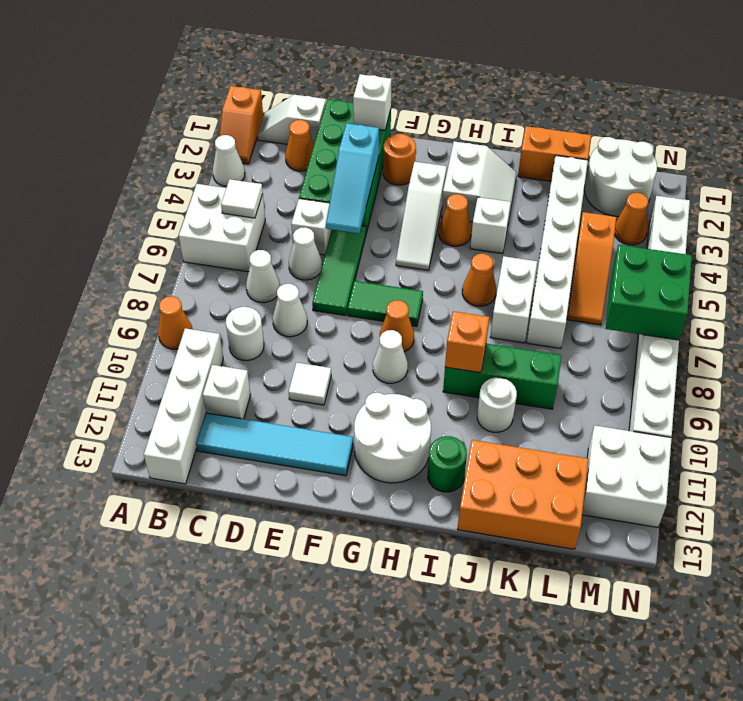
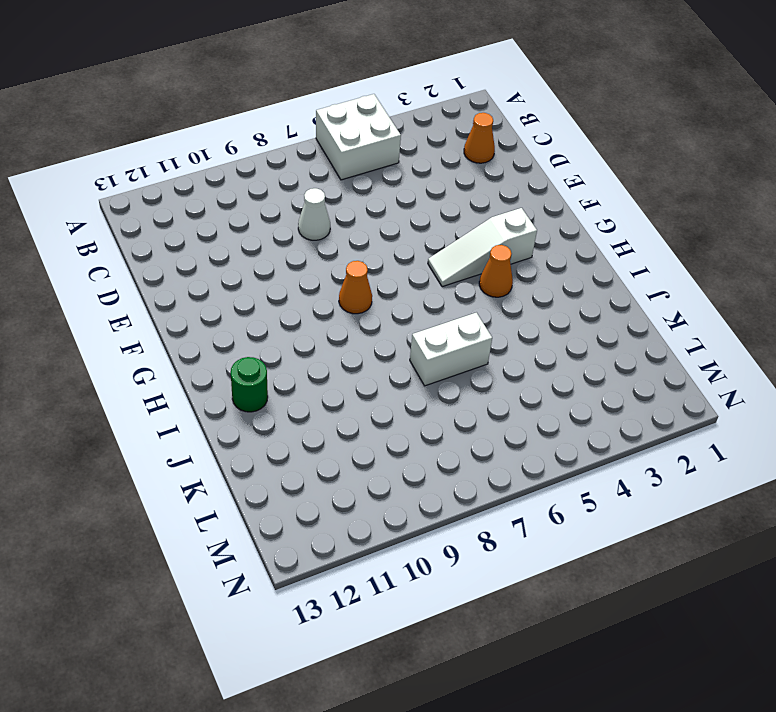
none -> orange slope A1:A2 level 1 top 1
none -> white cone A3 level 1
none -> orange cone A9 level 1
none -> white slope B1:C1 level 1 top C

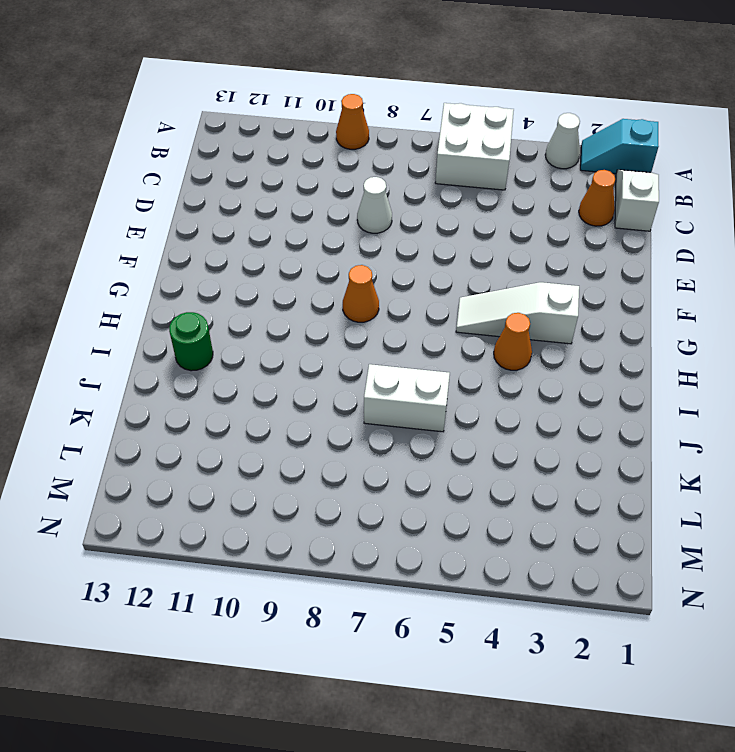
cyan slope A1:A2 level 1 top 1 -> orange slope A1:A2 level 1 top 1
none -> white brick B10:B13 level 1
none -> white cone C7 level 1
none -> white round brick C9 level 1
none -> white brick C11 level 1

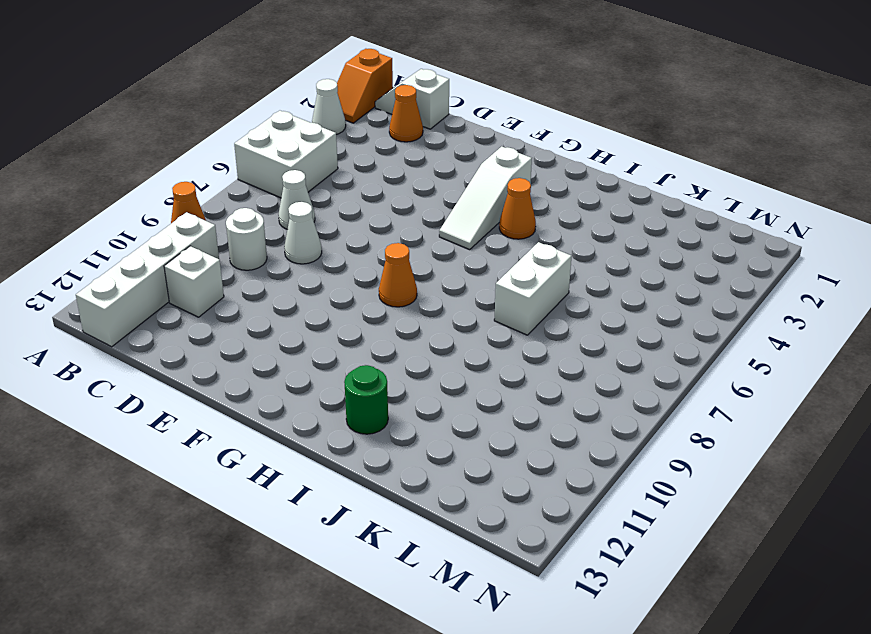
none -> cyan tile C12:F12 level 1
none -> green brick D1:E4 level 1
none -> white brick D5 level 1
none -> white cone D6 level 1

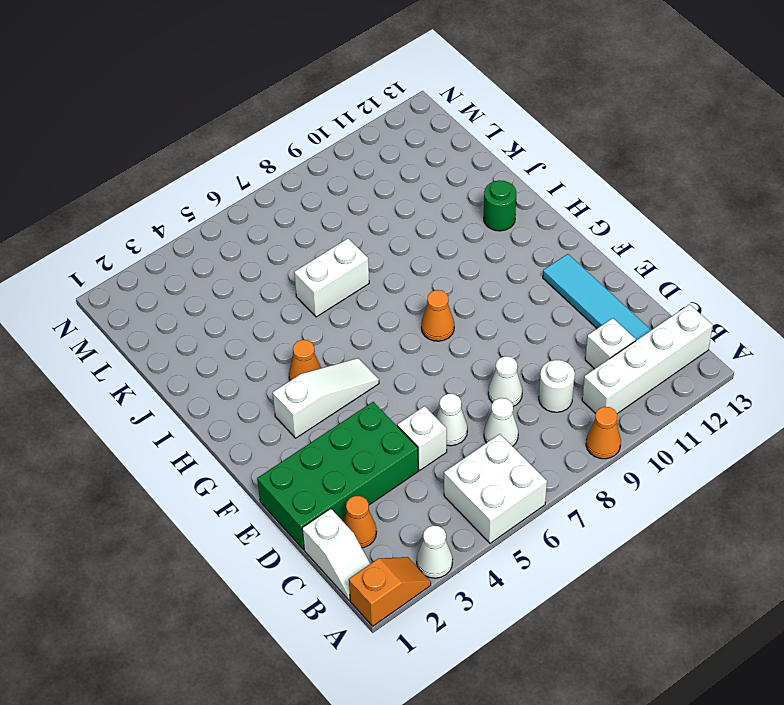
none -> green tile E5:E7 level 1
none -> white tile E10 level 1
none -> orange round brick F2 level 1
none -> green tile F7:G7 level 1

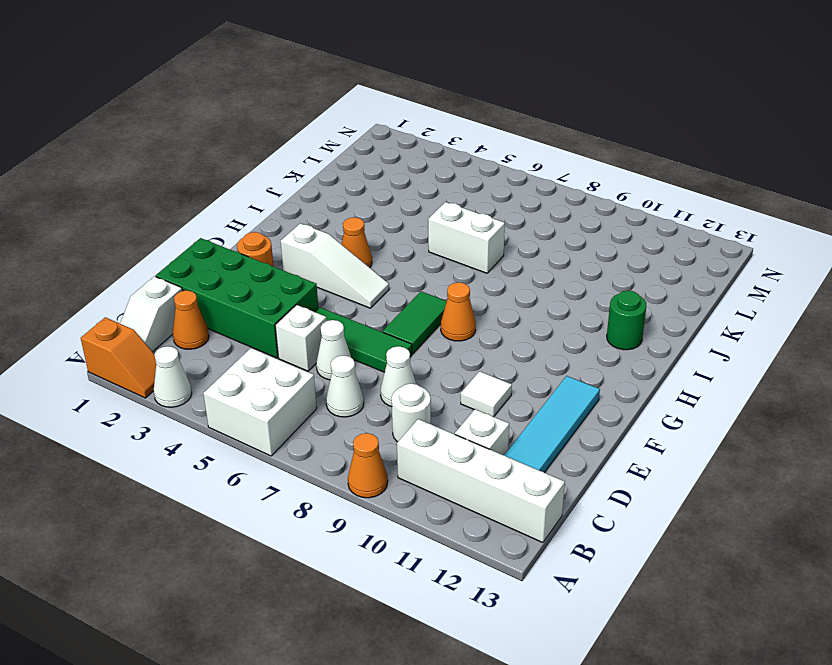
none -> white cone G9 level 1
none -> white round brick G11:H12 level 1
none -> white slope H2:I3 level 1 top H
none -> white brick I4 level 1

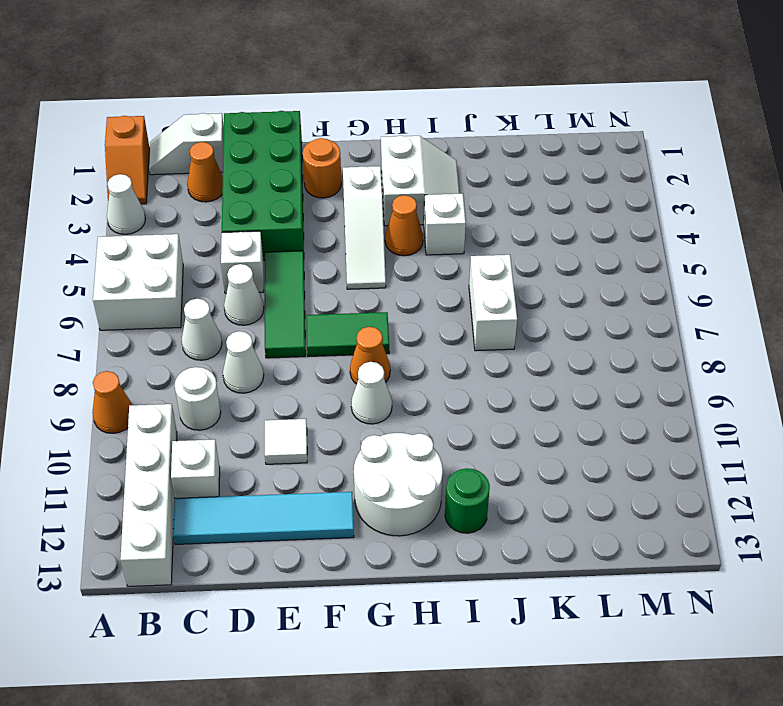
none -> orange cone I6 level 1
none -> green brick I9:K9 level 1
none -> orange brick J1:K1 level 1
none -> white round brick J10 level 1

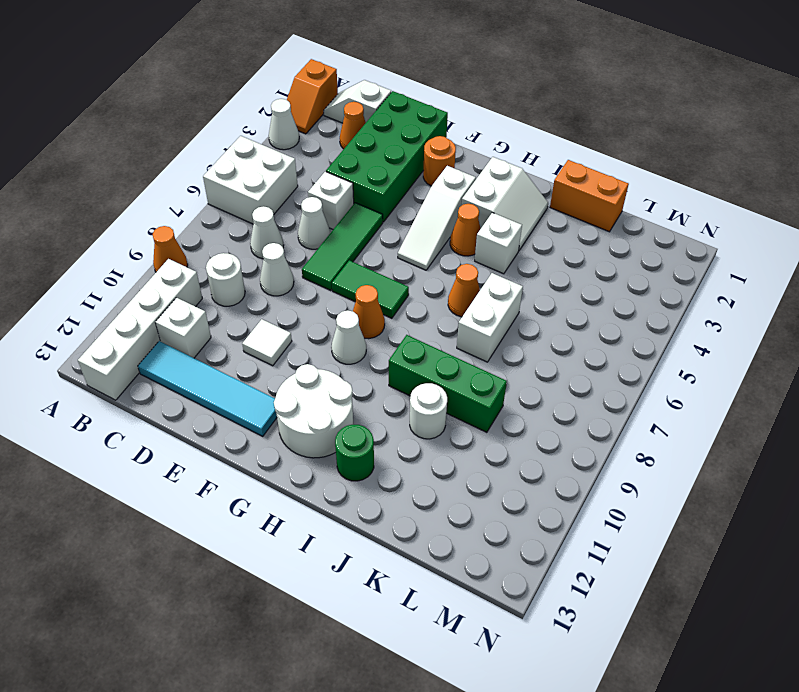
none -> orange brick J12:L13 level 1
none -> white brick K2:K7 level 1
none -> white round brick L1:M2 level 1
none -> orange slope L4:L6 level 1 top 4

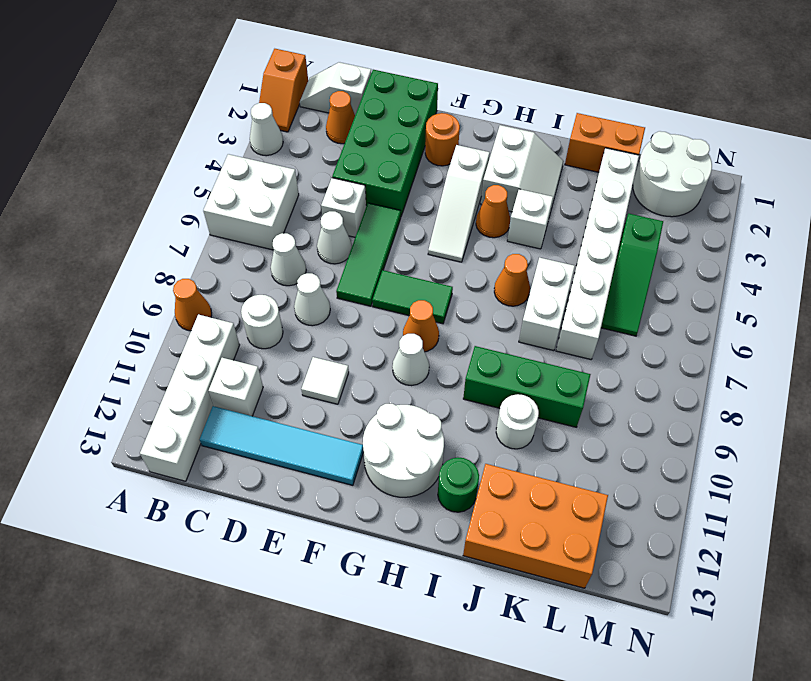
green slope L4:L6 level 1 top 4 -> orange slope L4:L6 level 1 top 4
none -> orange cone M3 level 1
none -> white brick M11:N12 level 1
none -> white brick N3:N10 level 1
none -> white tile B5 level 2

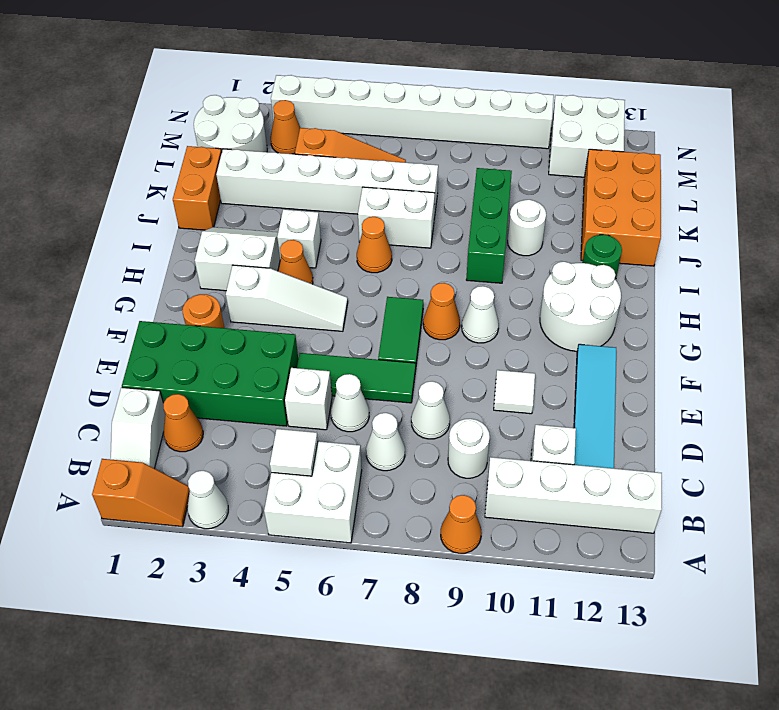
none -> white brick E1 level 2
none -> cyan slope E3:E5 level 2 top 3
none -> orange brick I9 level 2
none -> green brick M6:N7 level 2

